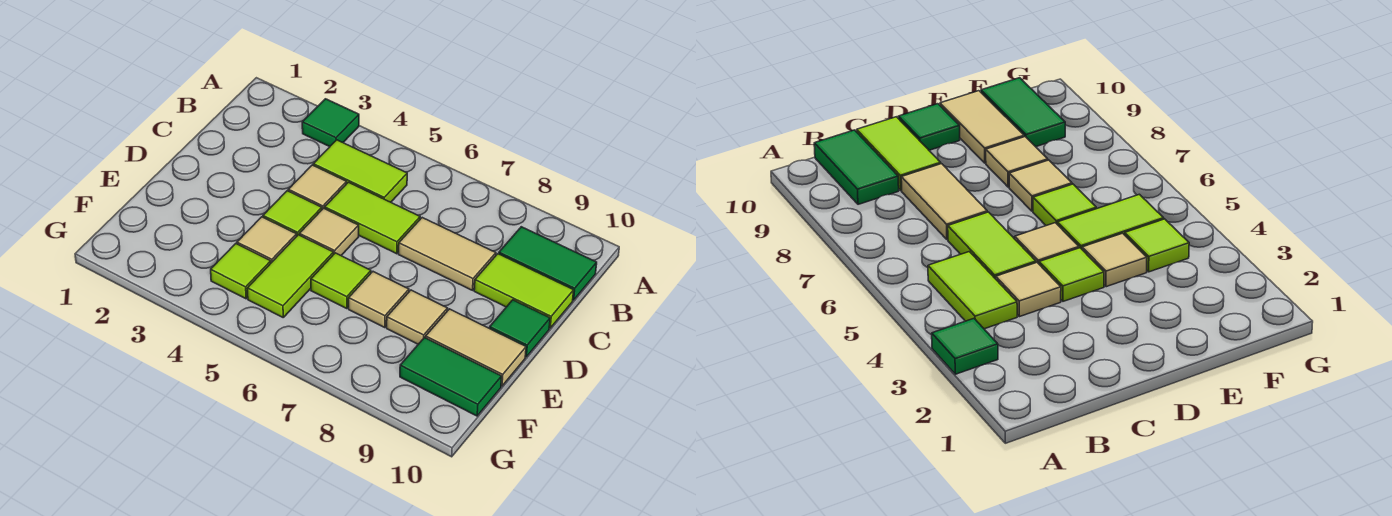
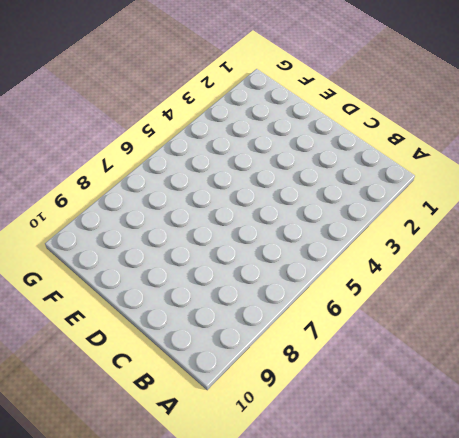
none -> green tile A3 level 1
none -> lime tile B4:B5 level 1
none -> green tile B9:B10 level 1

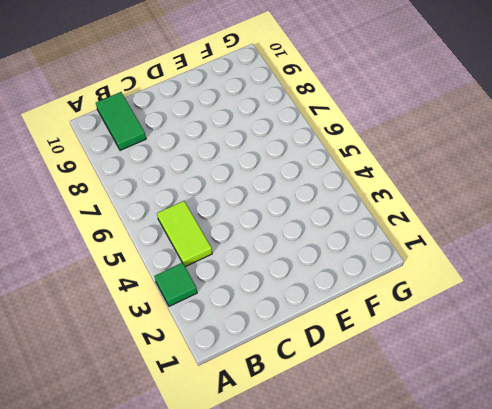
none -> tan tile C4 level 1
none -> lime tile C5:C6 level 1
none -> tan tile C7:C8 level 1

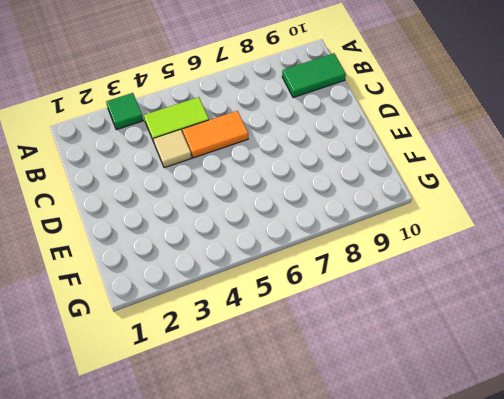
orange tile C5:C6 level 1 -> lime tile C5:C6 level 1
none -> tan tile C7:C8 level 1
none -> lime tile C9:C10 level 1
none -> lime tile D4 level 1

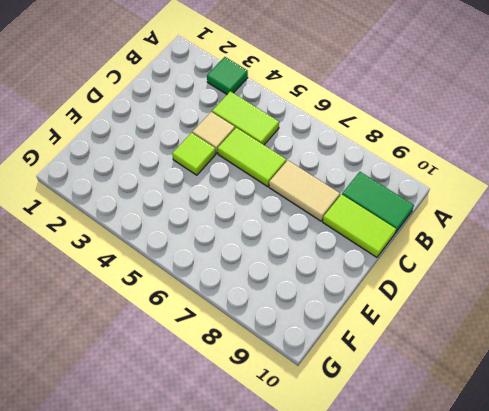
none -> tan tile D5 level 1
none -> green tile D10 level 1
none -> tan tile E4 level 1

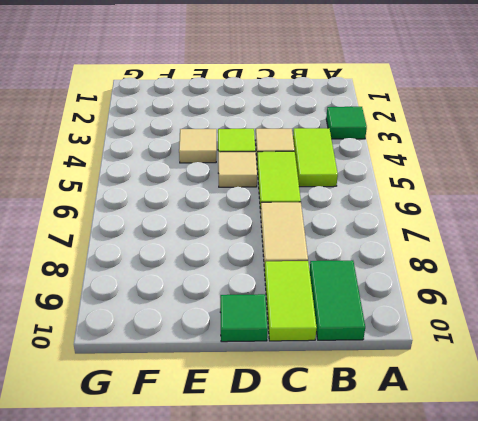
none -> lime tile E5:F5 level 1
none -> lime tile E6 level 1
none -> tan tile E7 level 1

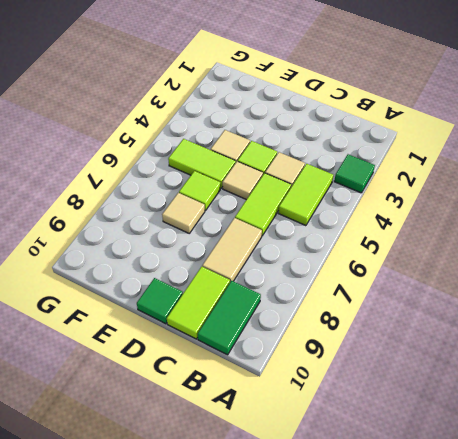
none -> tan tile E8 level 1
none -> tan tile E9:E10 level 1
none -> lime tile F4 level 1

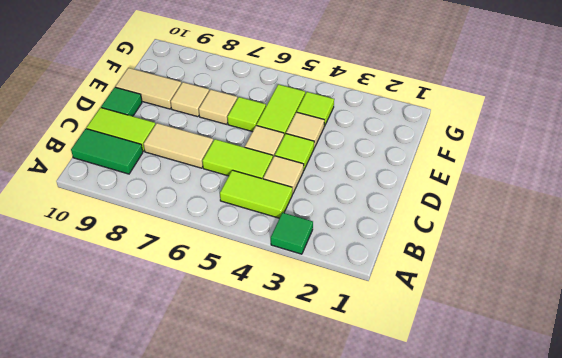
none -> green tile F9:F10 level 1

